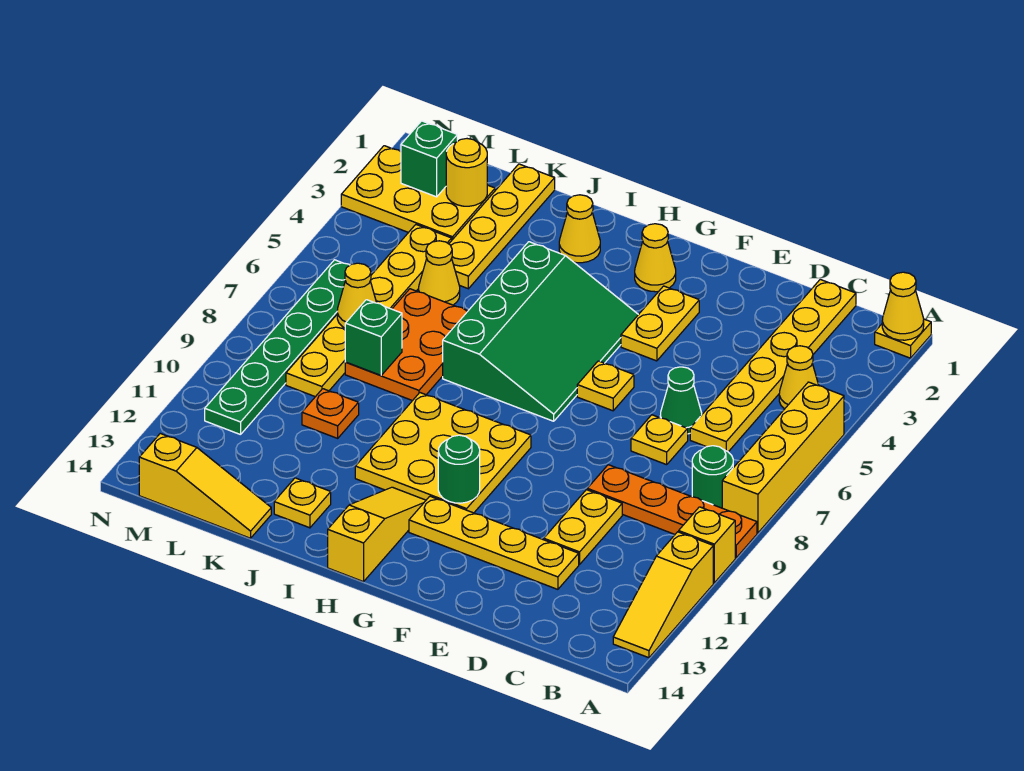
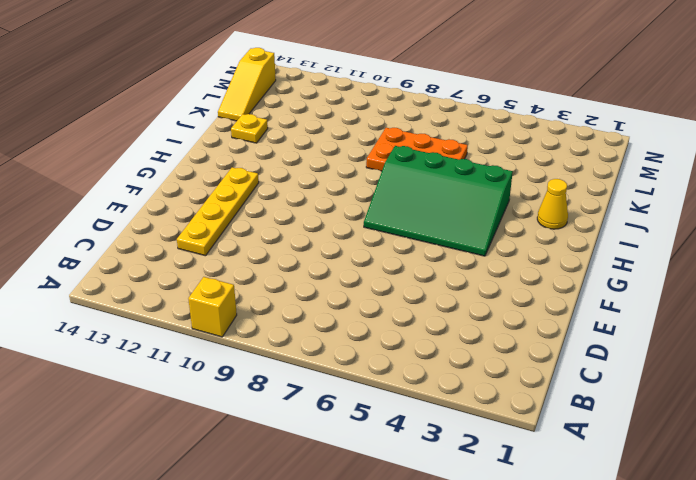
none -> yellow plate A1 level 1
none -> yellow brick A5:A8 level 1
none -> orange plate A9:D9 level 1
none -> yellow slope A11:A13 level 1 top 11

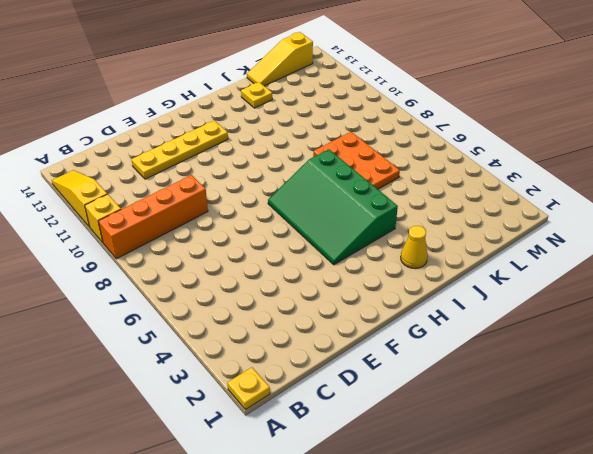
orange brick A9:D9 level 1 -> orange plate A9:D9 level 1
none -> yellow brick A5:A8 level 1
none -> yellow cone B4 level 1
none -> green round brick B8 level 1
none -> yellow plate C1:C6 level 1

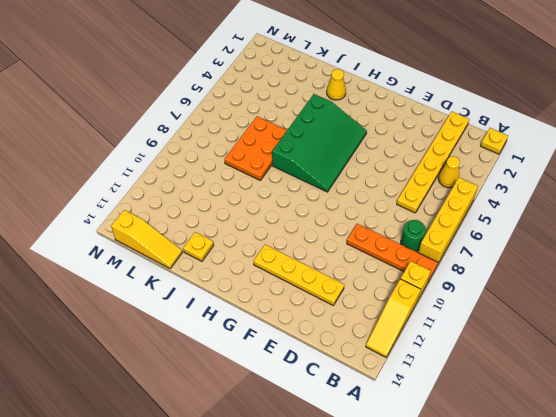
none -> green cone D6 level 1
none -> yellow plate D7 level 1
none -> yellow plate D10:D11 level 1
none -> yellow plate F3:F4 level 1

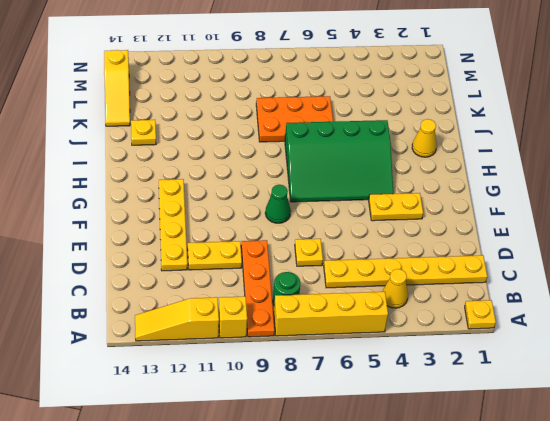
green cone F8 level 1 -> green cone D6 level 1
none -> yellow plate F6 level 1
none -> yellow cone G2 level 1
none -> yellow plate G9:I11 level 1
none -> yellow slope H12:H14 level 1 top 14

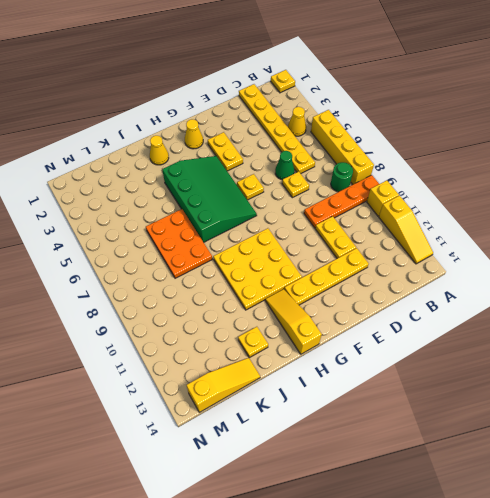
none -> yellow plate K1:K4 level 1
none -> yellow cone K5 level 1
none -> orange plate K10 level 1
none -> yellow plate L2:N3 level 1

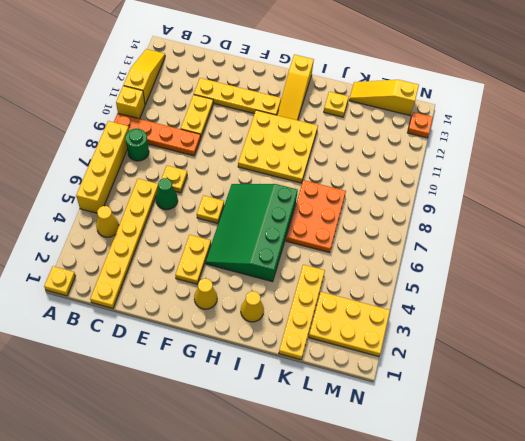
orange plate N13 level 1 -> orange plate K10 level 1
none -> yellow cone K5 level 1
none -> yellow plate L4:L9 level 1
none -> green plate M6:M11 level 1
none -> yellow cone A1 level 2

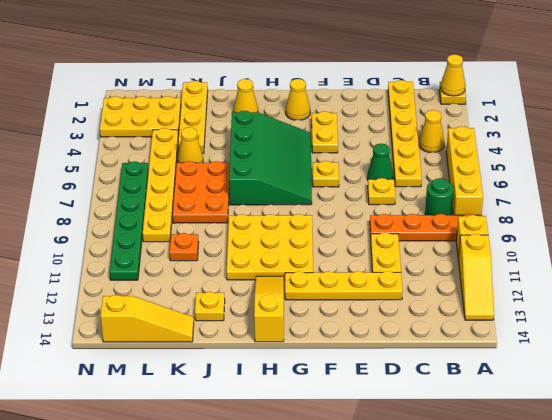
none -> green round brick G11 level 2
none -> green brick K8 level 2
none -> yellow round brick L2 level 2
none -> yellow cone L7 level 2

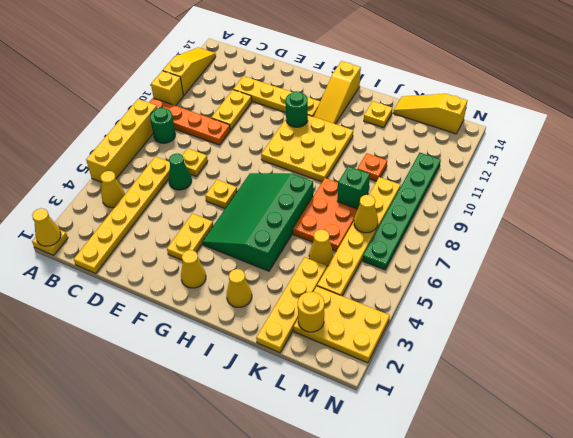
none -> green brick M2 level 2

